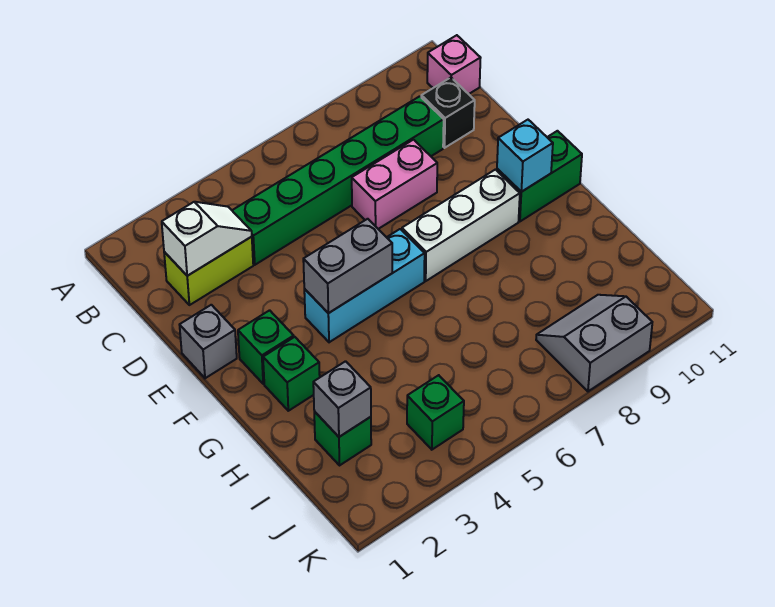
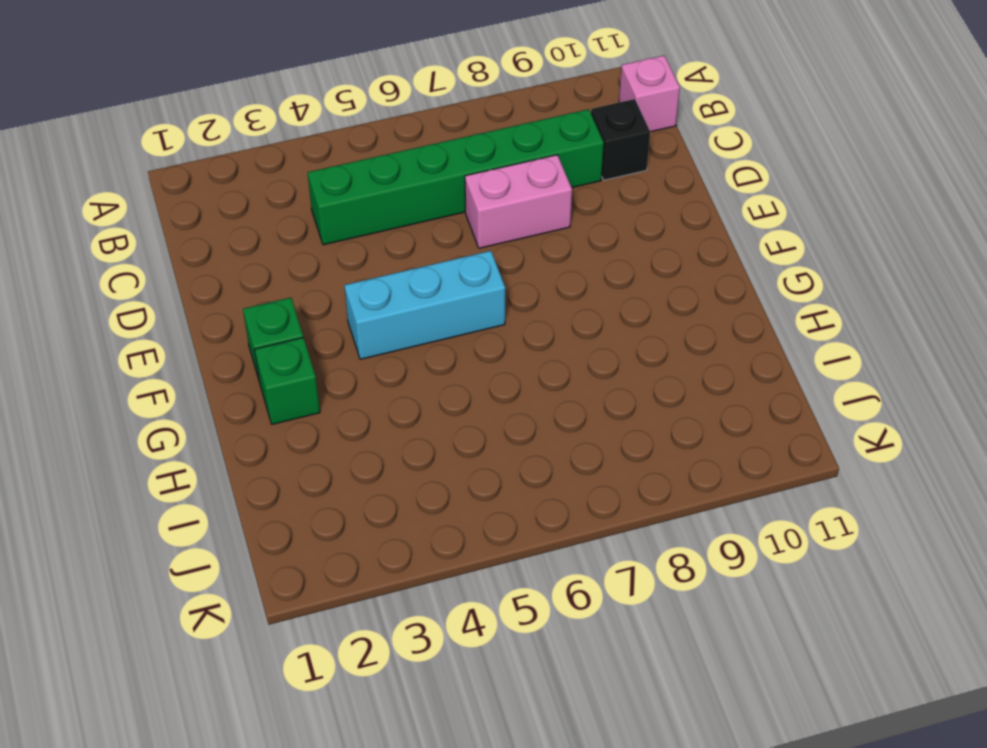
none -> lime brick C2:C3 level 1
none -> grey brick E1 level 1
none -> white brick F7:F9 level 1

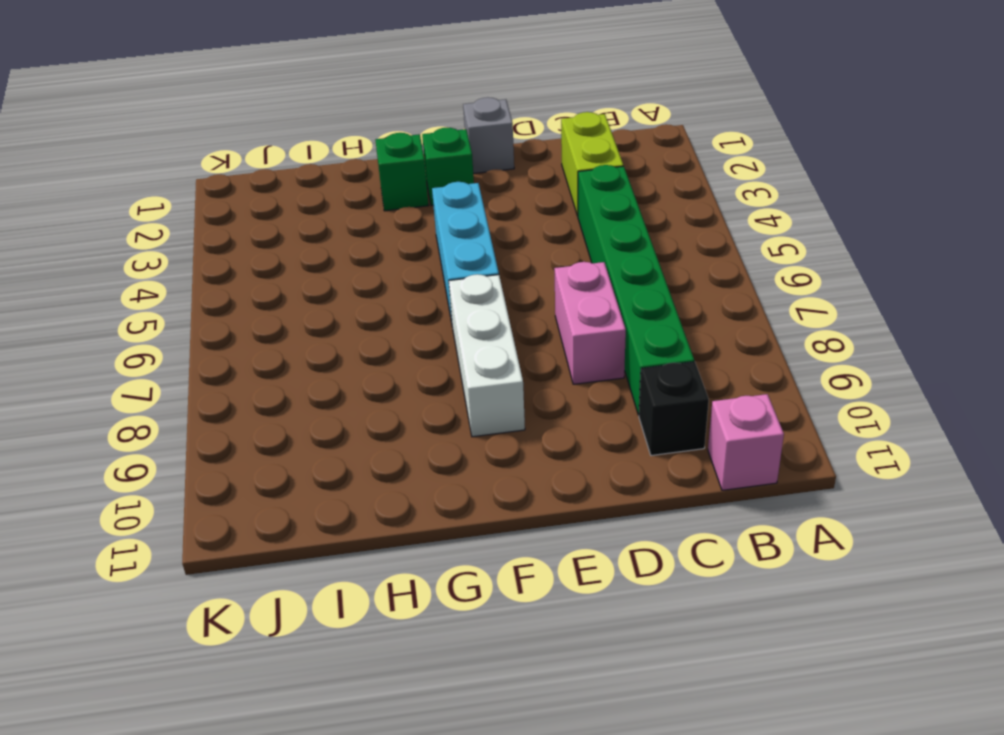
none -> green brick F10:F11 level 1
none -> green brick I2 level 1
none -> green brick J4 level 1

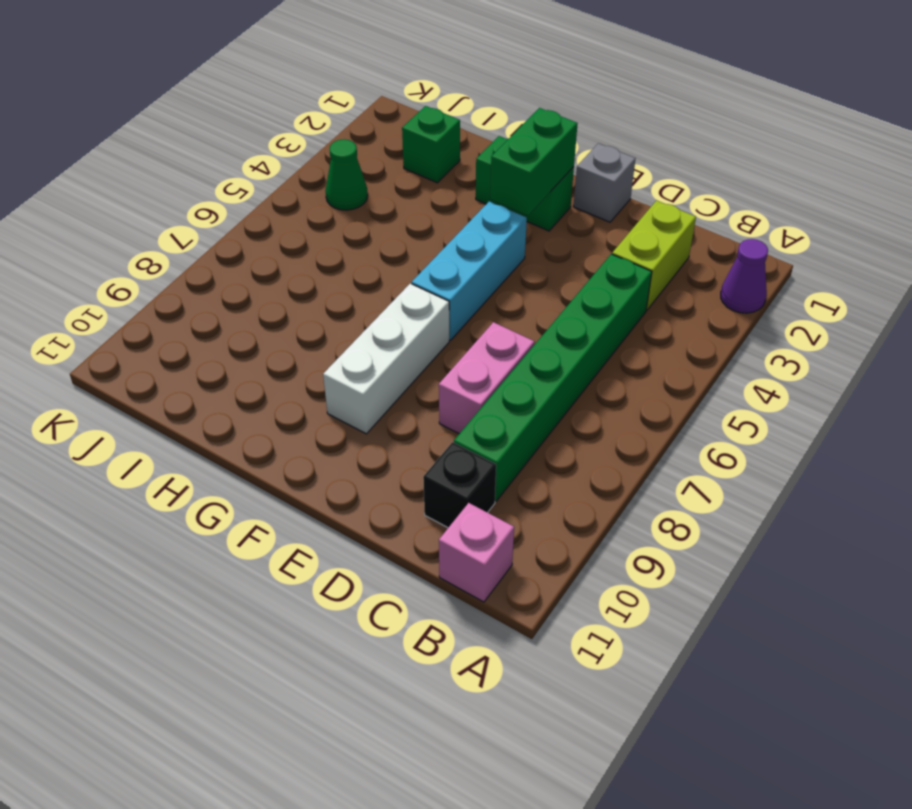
purple cone A2 level 1 -> none
green brick F2:F3 level 2 -> green brick F10:F11 level 1
green cone J4 level 1 -> green brick J4 level 1
none -> grey slope J8:K9 level 1 top K
none -> white slope C2:C3 level 2 top 2
none -> grey brick F4:F5 level 2

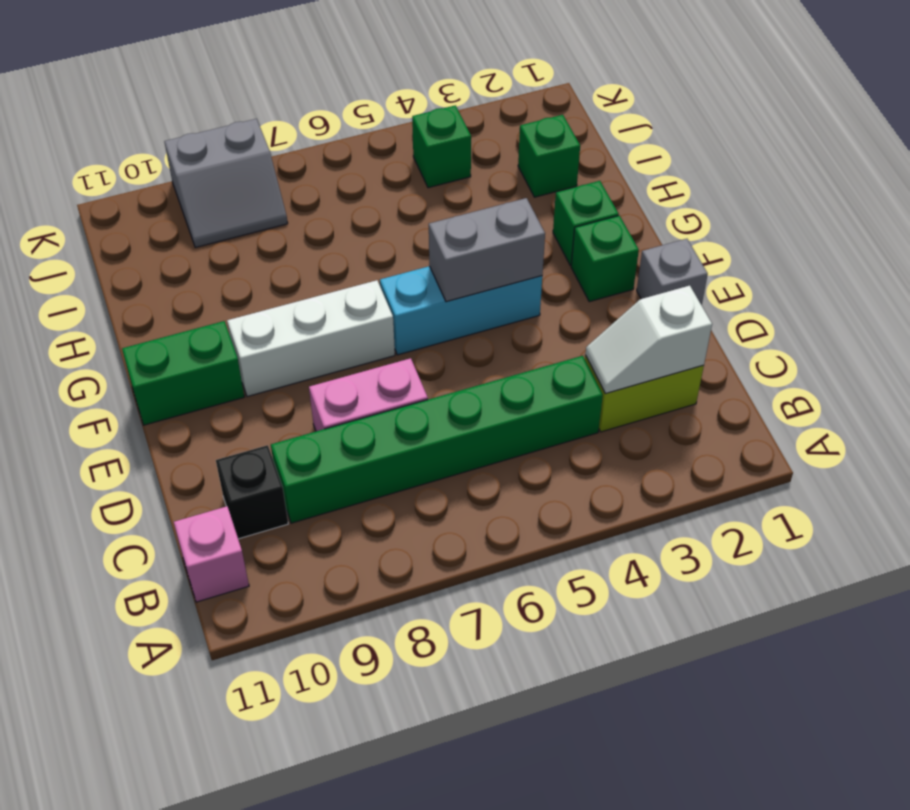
none -> cyan brick F10 level 2
none -> grey brick I2 level 2

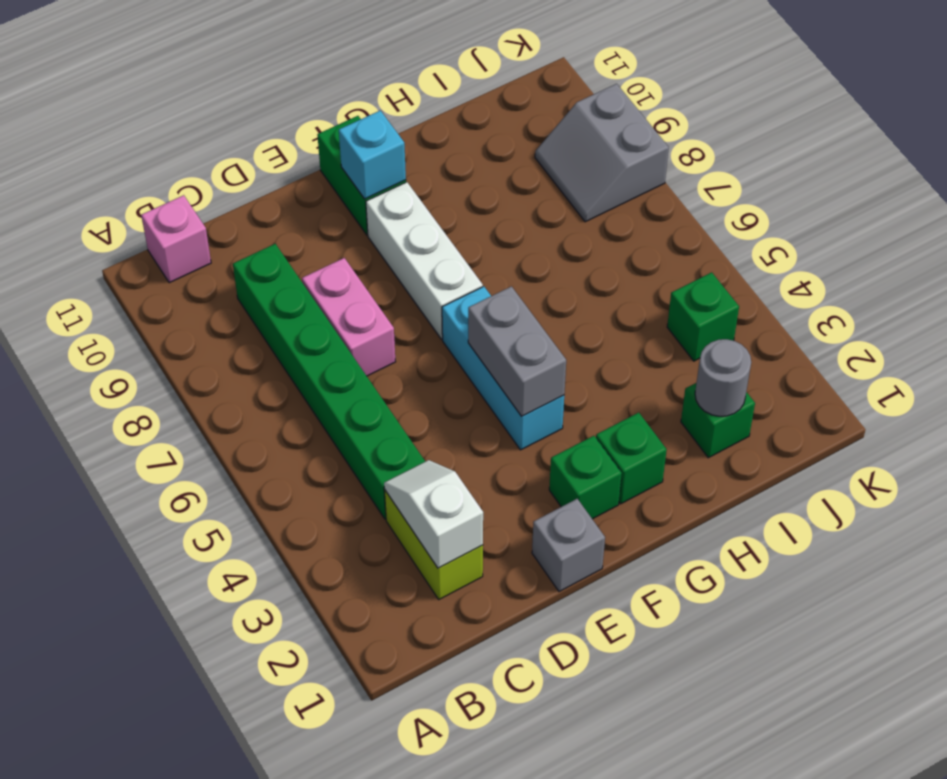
grey round brick I2 level 2 -> grey brick I2 level 2
none -> black brick C10 level 1

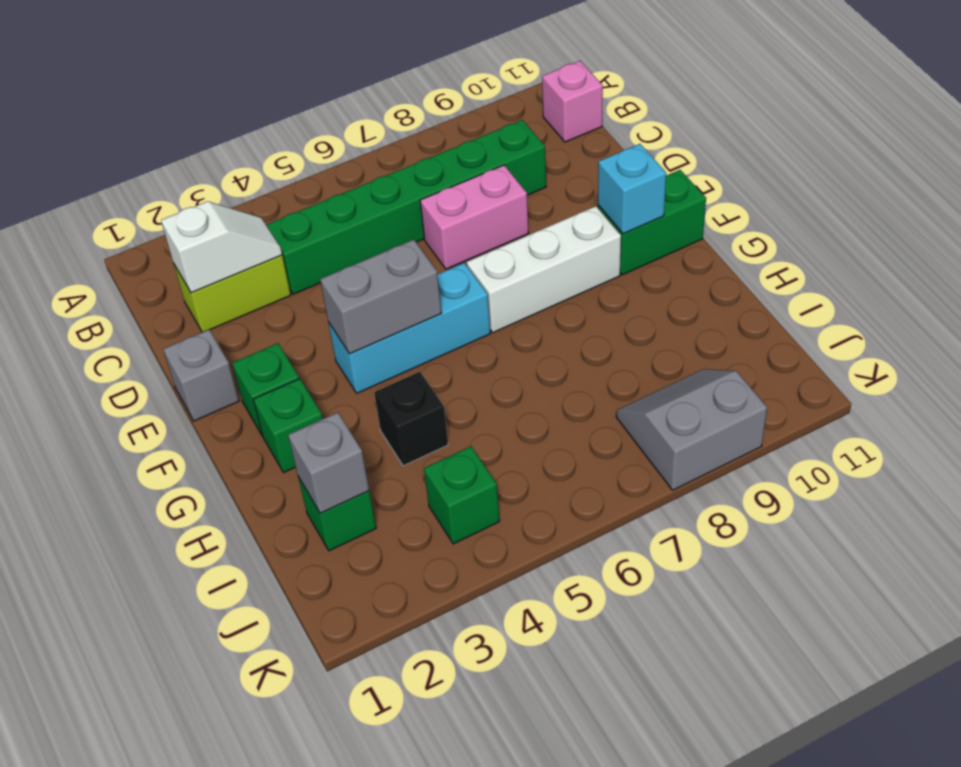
black brick H4 level 1 -> black brick C10 level 1

